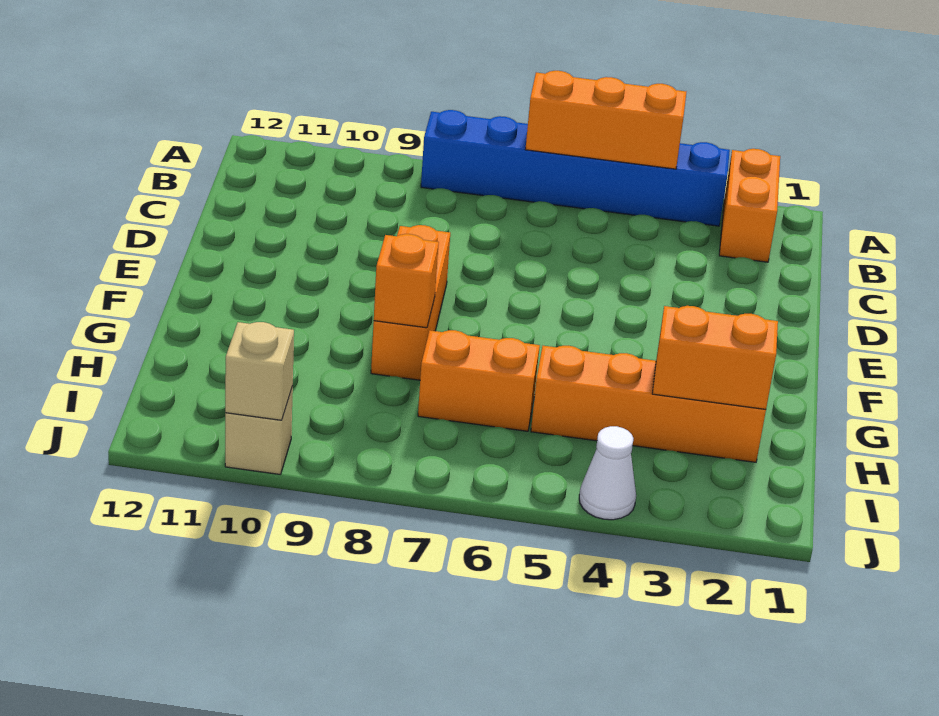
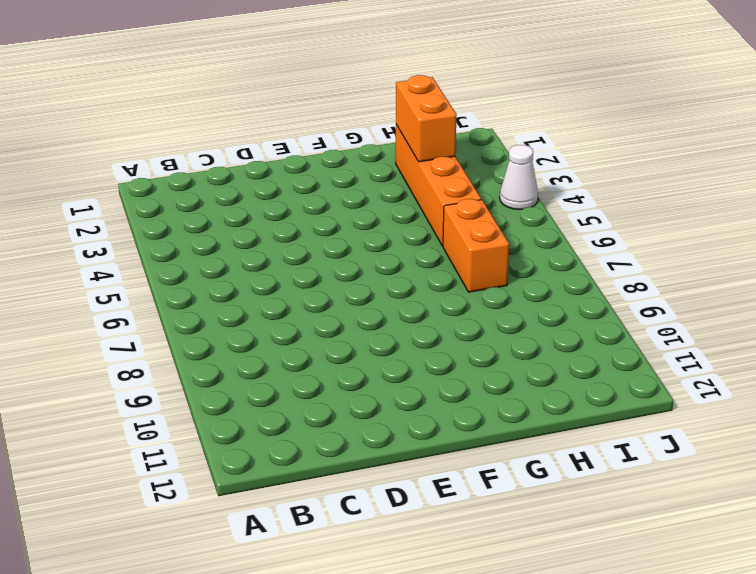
none -> orange brick A2:B2 level 1
none -> blue brick A3:A8 level 1

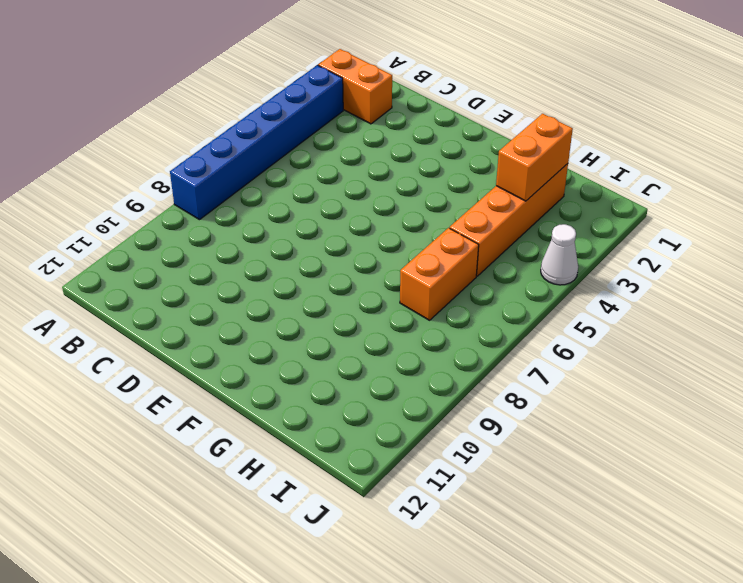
none -> orange brick E8:G8 level 1
none -> tan brick J10 level 1

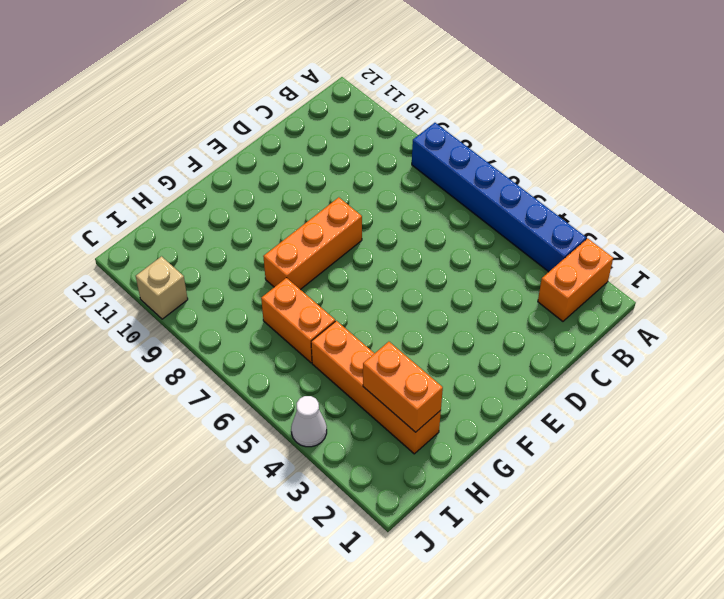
none -> orange brick A4:A6 level 2
none -> orange brick G8 level 2

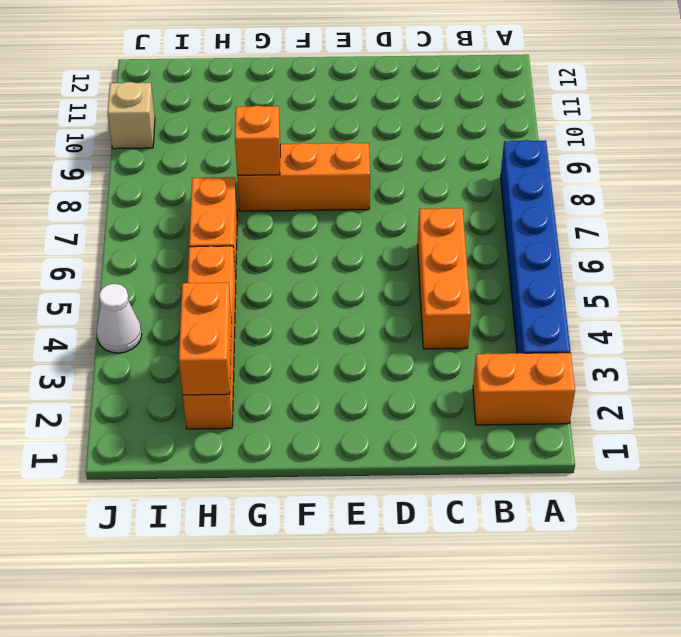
orange brick C4:C6 level 1 -> orange brick A4:A6 level 2
none -> tan brick J10 level 2

